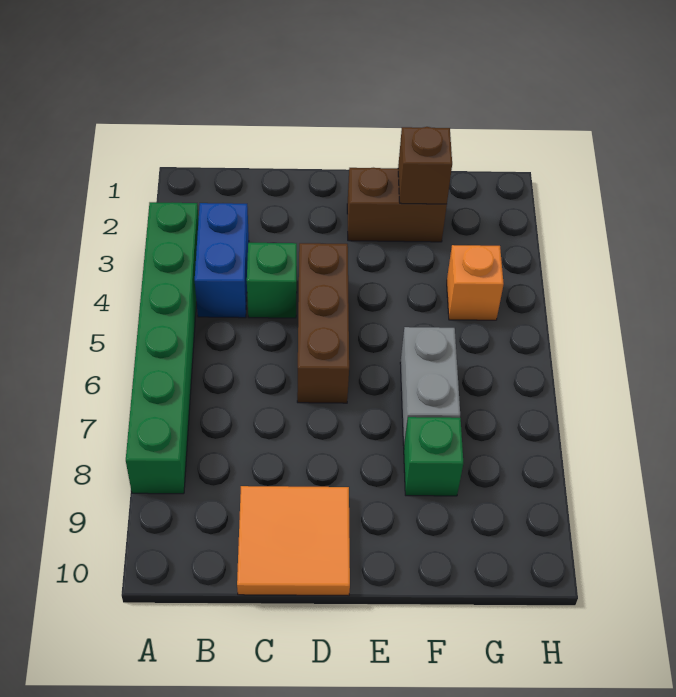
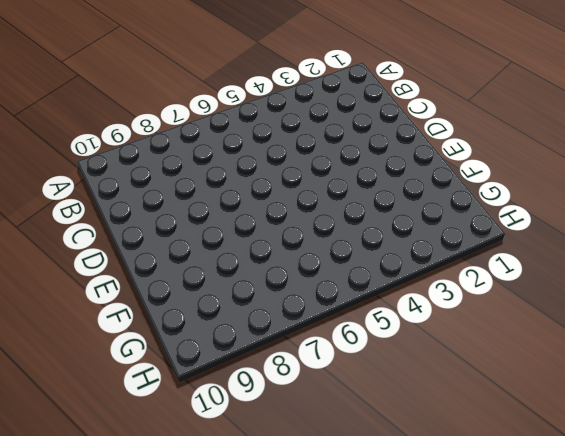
none -> green brick A3:A8 level 1
none -> blue brick B3:B4 level 1

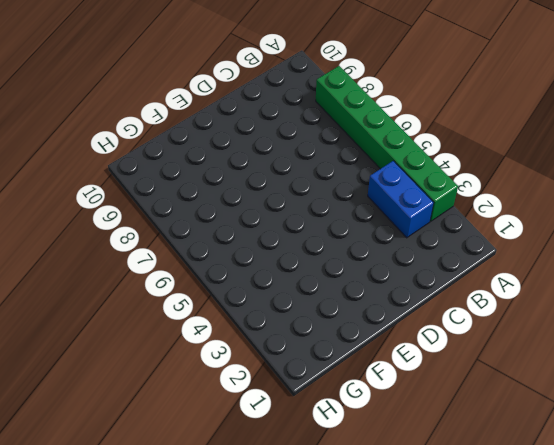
none -> green brick C4 level 1
none -> orange tile C9:D10 level 1

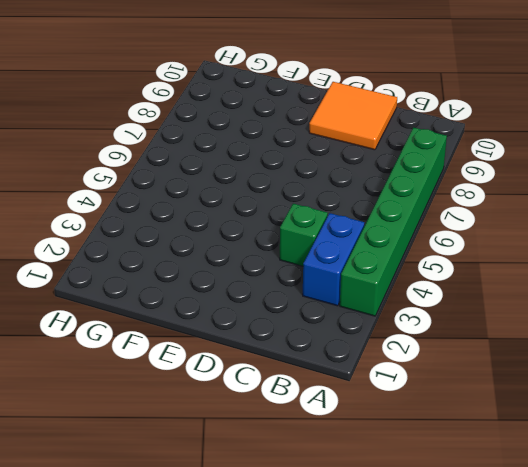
none -> brown brick D4:D6 level 1
none -> brown brick E2:F2 level 1

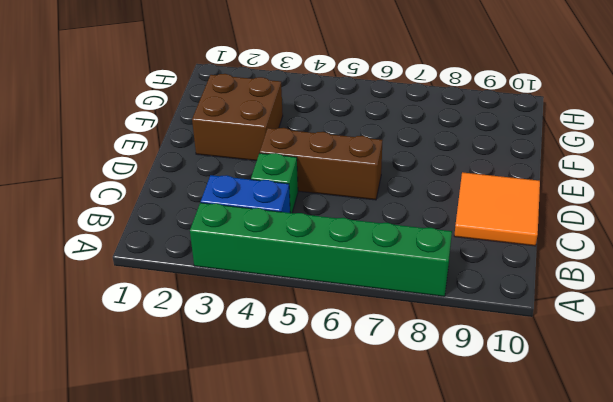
brown brick E2:F3 level 1 -> brown brick E2:F2 level 1
none -> grey brick F6:F7 level 1
none -> green brick F8 level 1

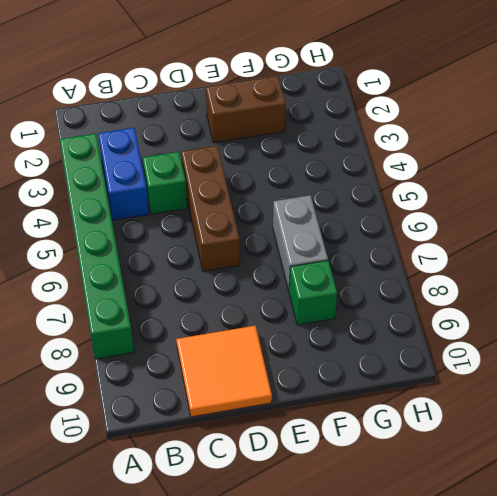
none -> orange brick G4 level 1
none -> brown brick F2 level 2

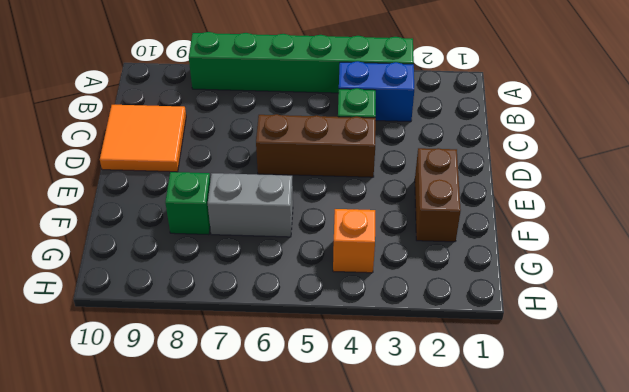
none -> brown brick F2 level 2

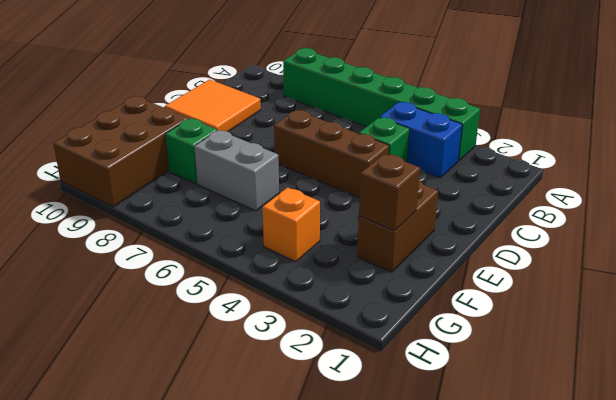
brown brick F9:H10 level 1 -> none

